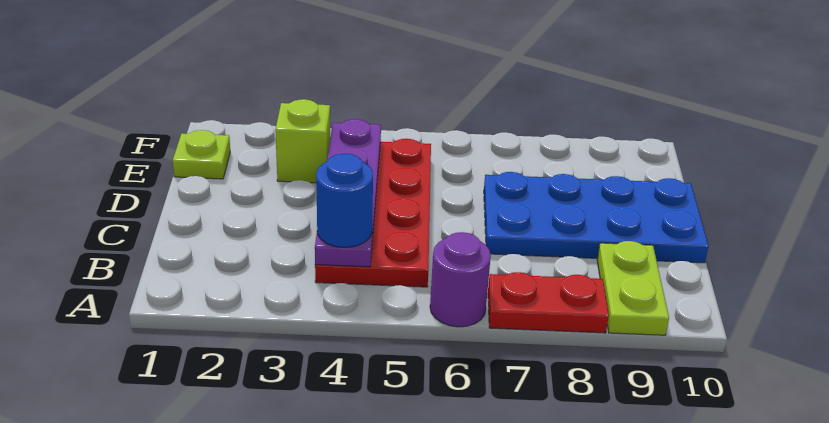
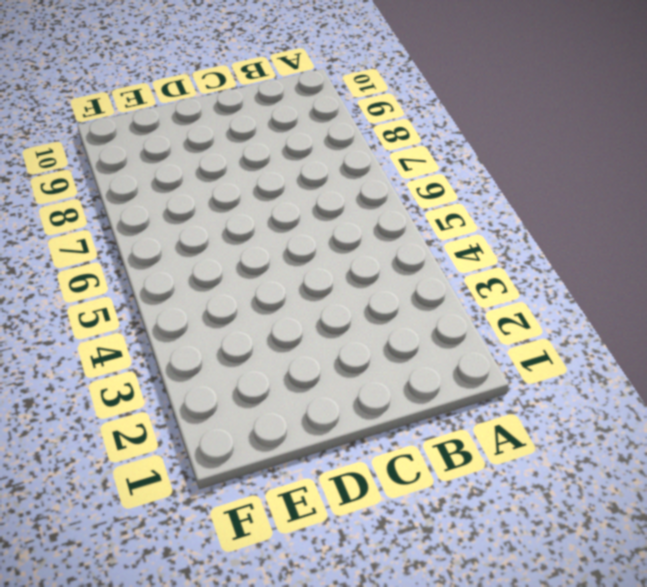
none -> purple round brick A6 level 1
none -> red plate A7:A8 level 1

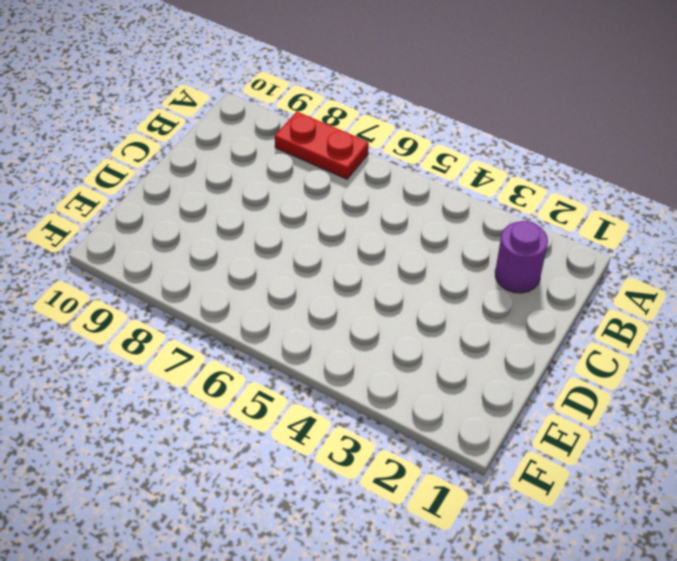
purple round brick B2 level 1 -> purple round brick A6 level 1
none -> lime plate A9:B9 level 1
none -> red plate B4:E5 level 1

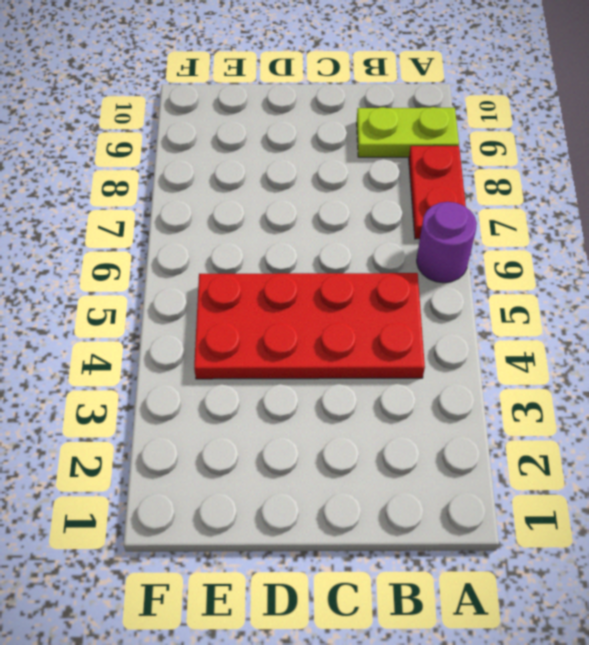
none -> blue plate C7:D10 level 1
none -> lime plate E1 level 1

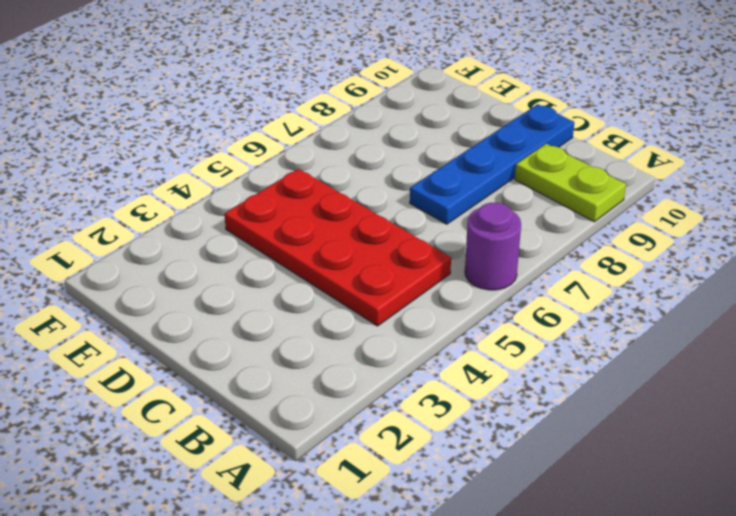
blue plate C7:C10 level 1 -> blue plate C7:D10 level 1
none -> red plate A7:A8 level 1
none -> lime plate E1 level 1

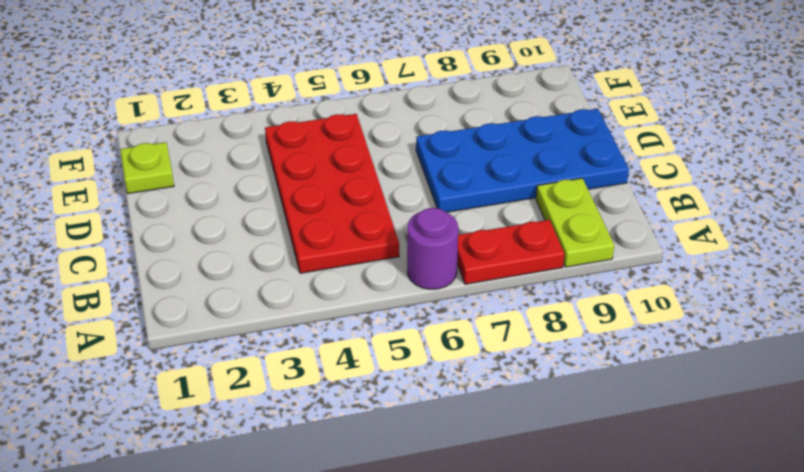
none -> lime brick E3 level 1
none -> purple plate B4:E4 level 2

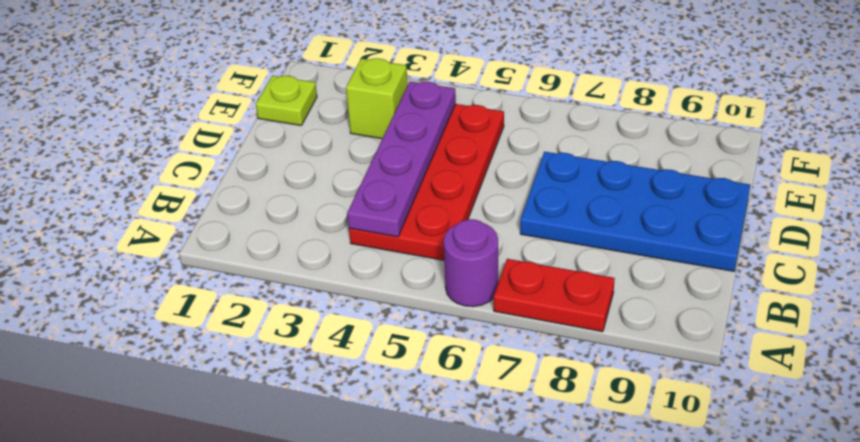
none -> lime plate A9:B9 level 1
none -> blue round brick B4 level 3

